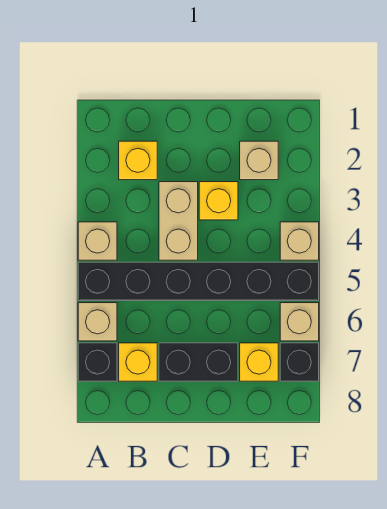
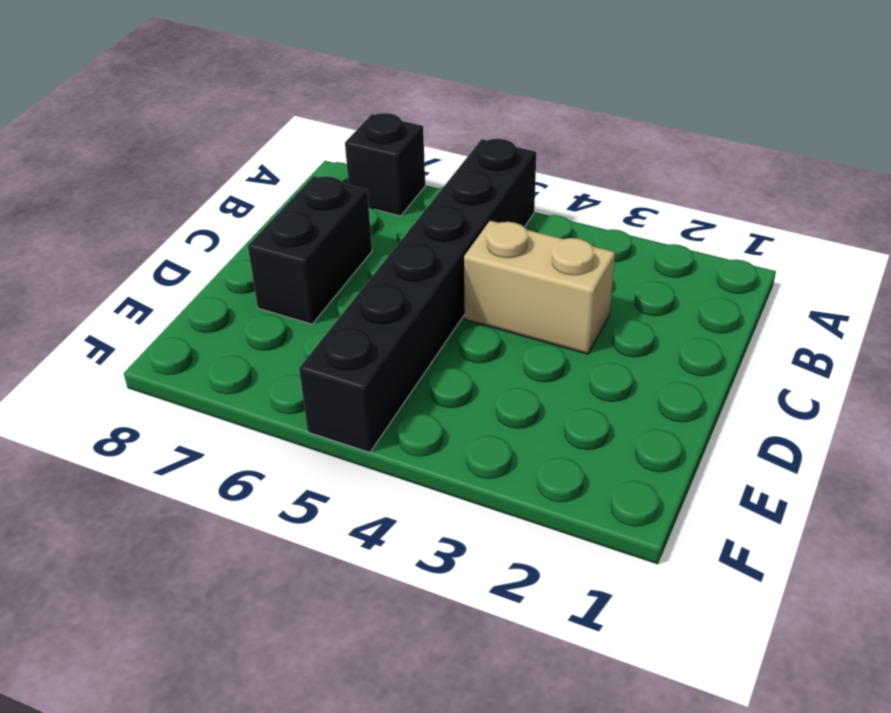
none -> tan brick A4 level 1
none -> tan brick A6 level 1
none -> yellow brick B2 level 1

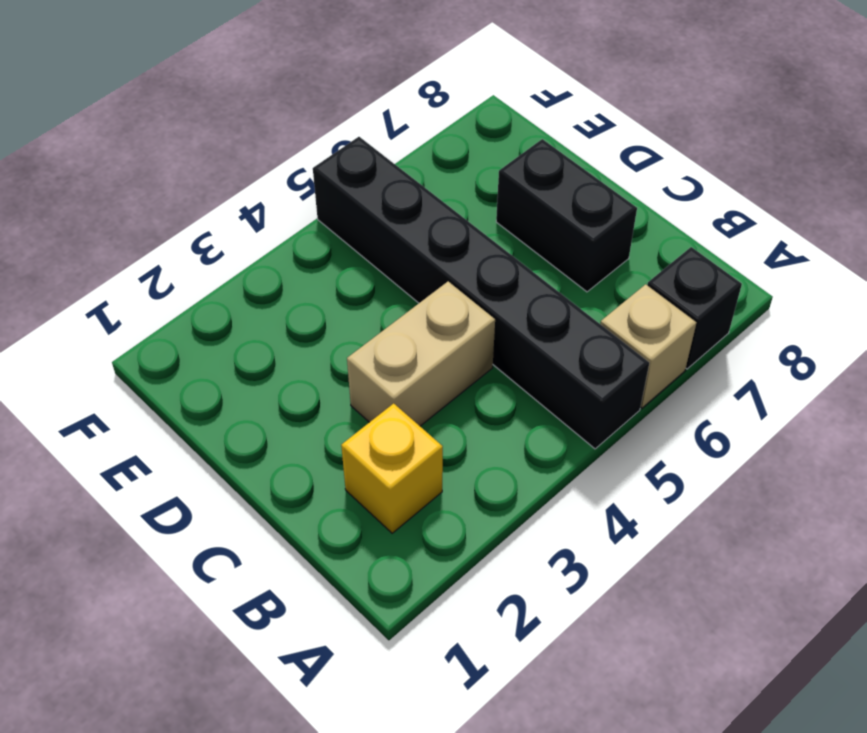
none -> tan brick A4 level 1
none -> yellow brick B7 level 1
none -> yellow brick D3 level 1

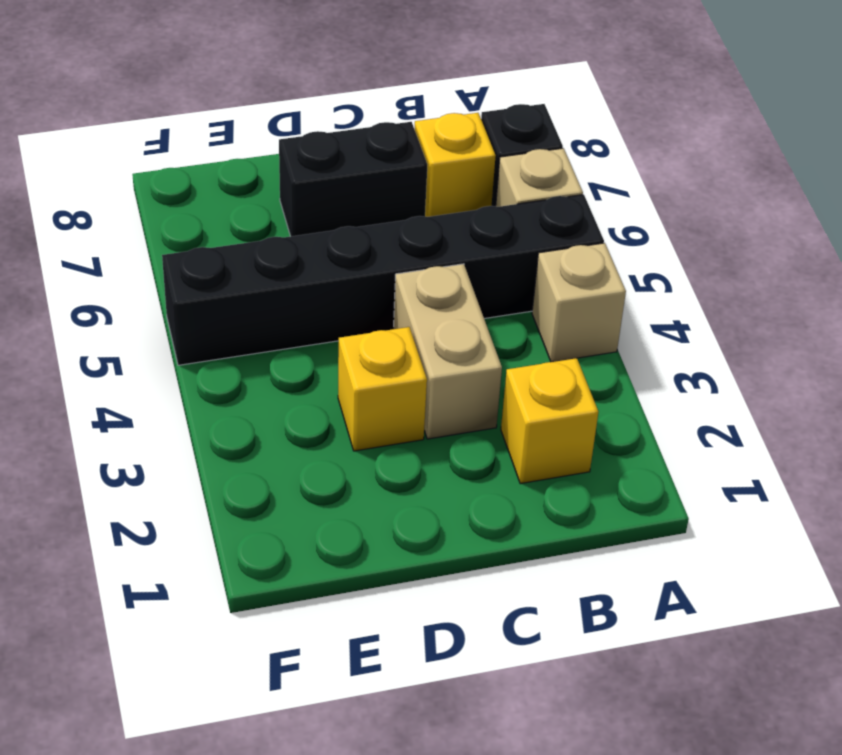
none -> tan brick E2 level 1
none -> yellow brick E7 level 1
none -> tan brick F4 level 1

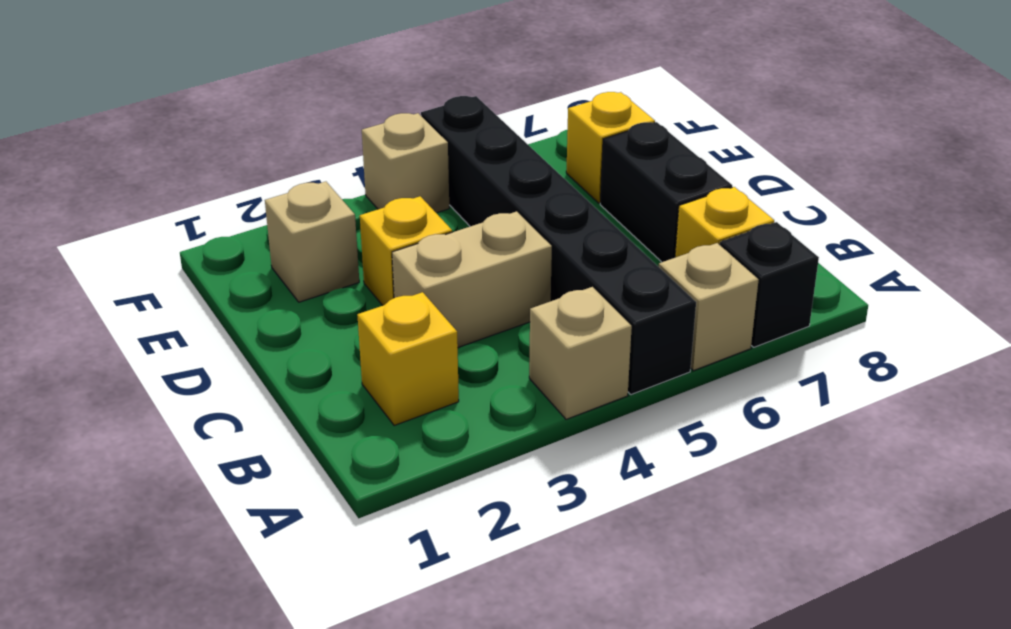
none -> tan brick F6 level 1
none -> black brick F7 level 1

